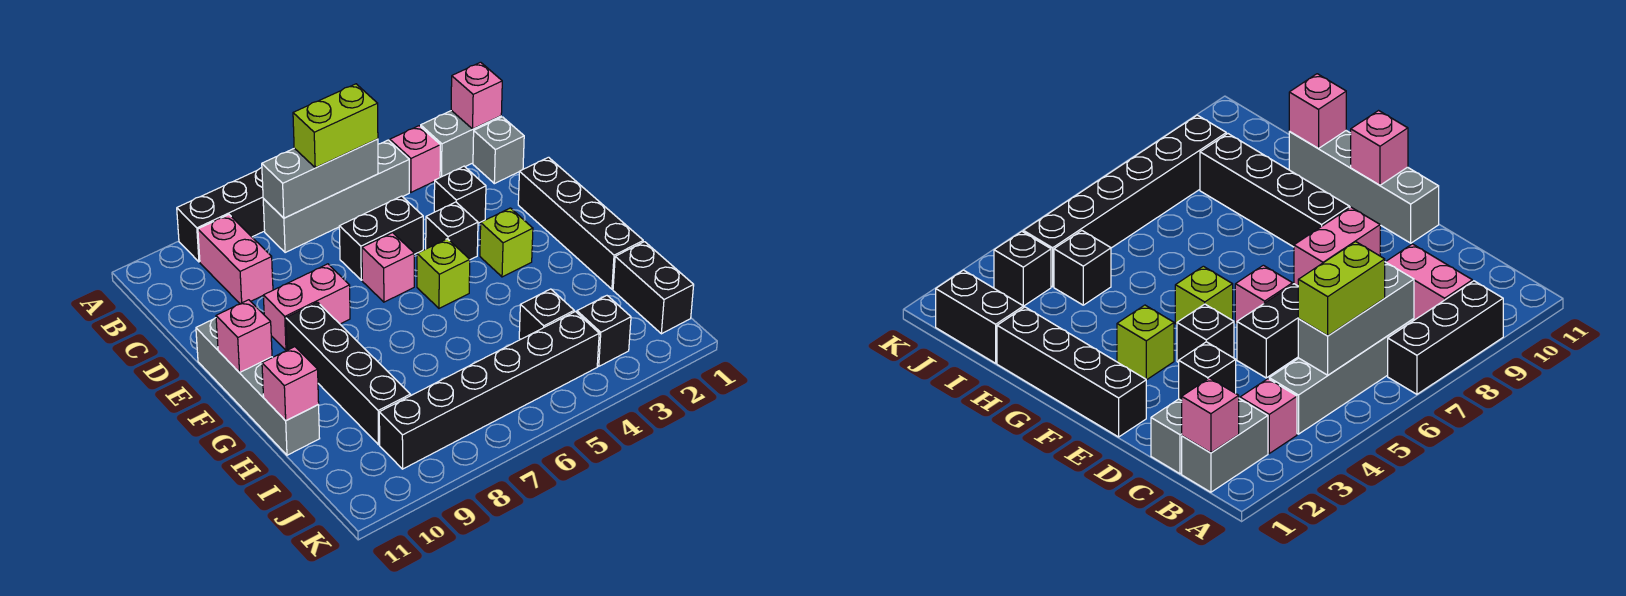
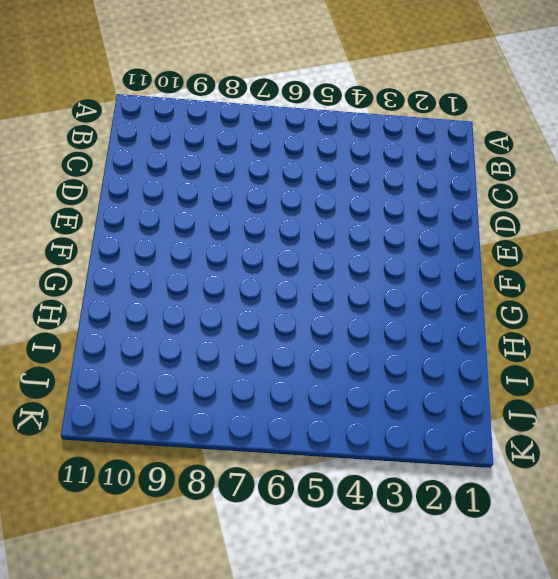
none -> black brick A7:A9 level 1
none -> grey brick B1:B2 level 1
none -> pink brick B3 level 1

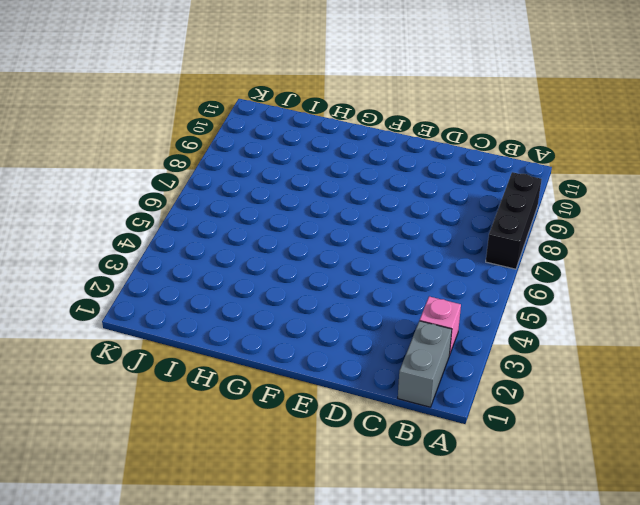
none -> grey brick B4:B7 level 1
none -> pink brick B9:C9 level 1
none -> grey brick C1 level 1

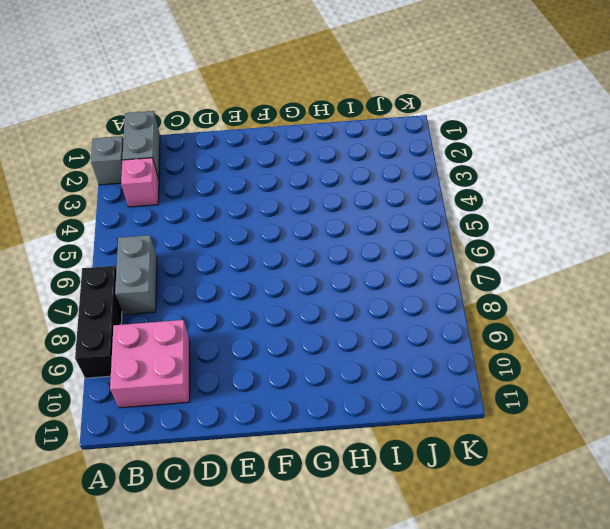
grey brick A2 level 1 -> grey brick C1 level 1
grey brick B6:B7 level 1 -> grey brick B4:B7 level 1
pink brick B9:C10 level 1 -> pink brick B9:C9 level 1
none -> black brick D3 level 1
none -> black brick D5:D6 level 1
none -> black brick E1:H1 level 1

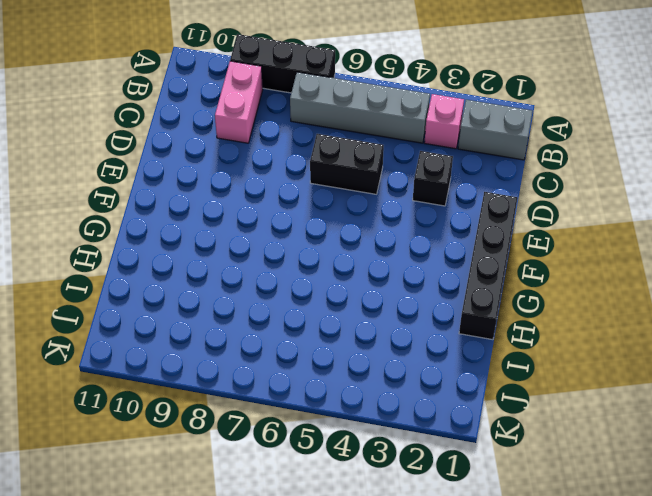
none -> grey brick C1 level 1
none -> black brick E4 level 1
none -> pink brick E6 level 1

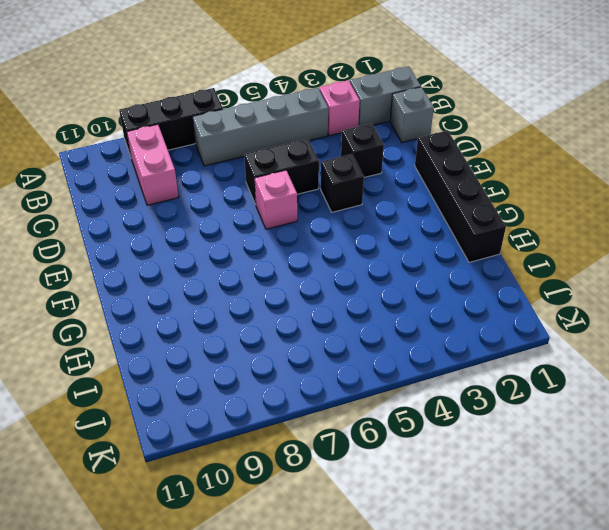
none -> pink brick E8:E9 level 1
none -> grey brick E11:H11 level 1
none -> lime brick F3 level 1

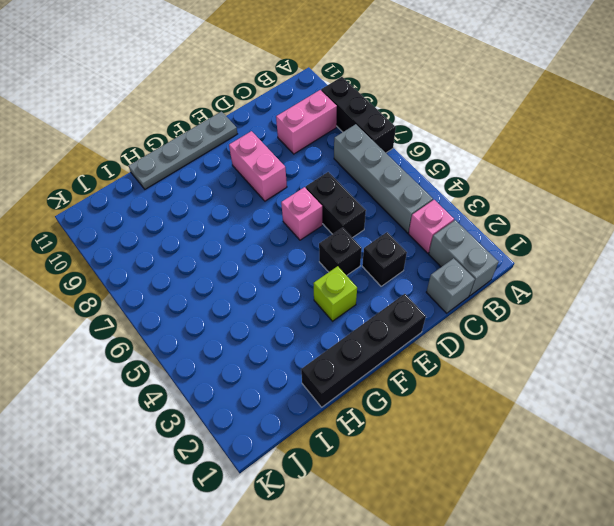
grey plate E11:H11 level 1 -> grey brick E11:H11 level 1
none -> lime brick F5 level 1
none -> black brick F9:I9 level 1
none -> black brick I1:J1 level 1

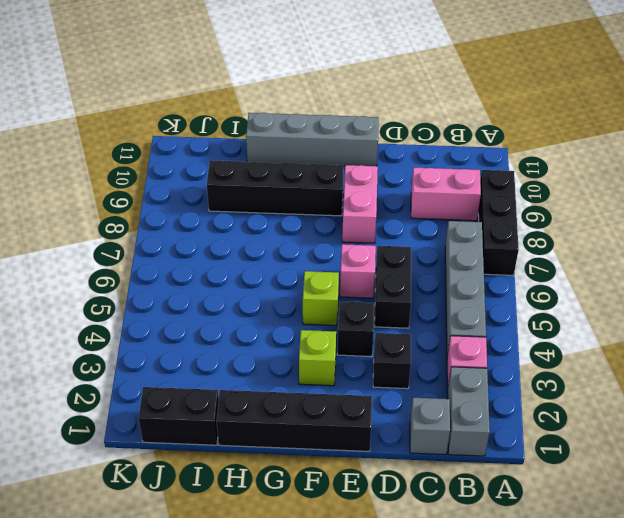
none -> black brick I4 level 1
none -> black brick J3 level 1
none -> black brick J4:J9 level 1

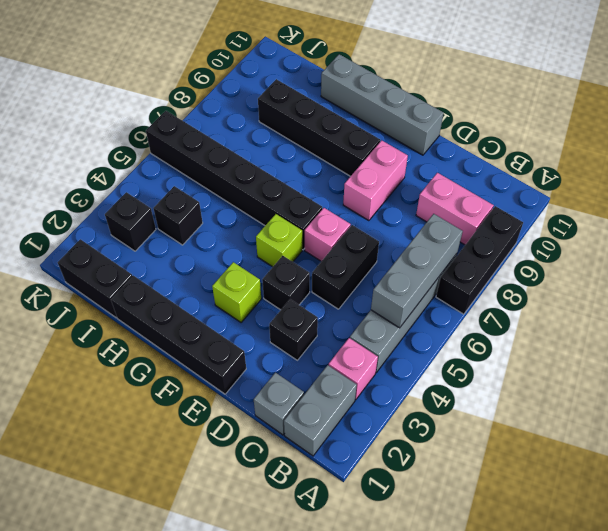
black brick F6:K6 level 1 -> black brick J4:J9 level 1
none -> pink brick B1 level 2
none -> pink brick F11 level 2
none -> pink brick H11 level 2

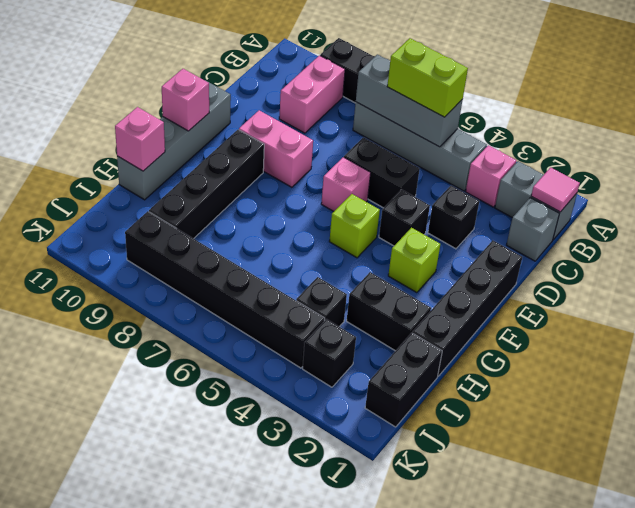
pink tile B1 level 2 -> pink brick B1 level 2
black brick H2:H3 level 1 -> none

